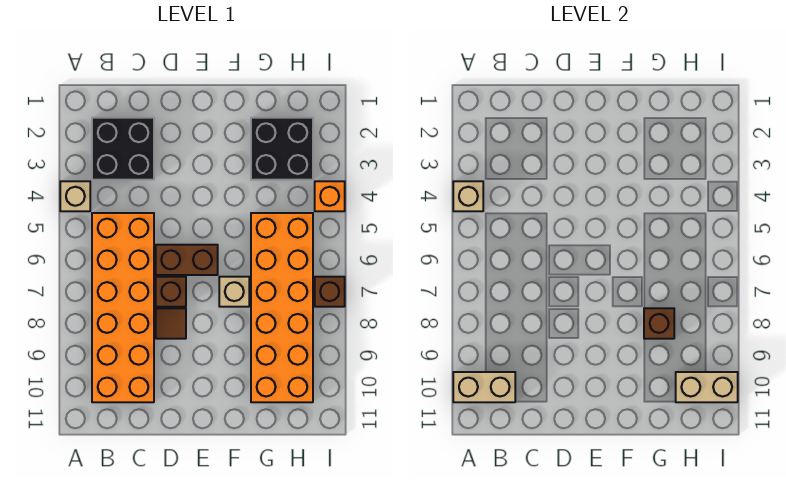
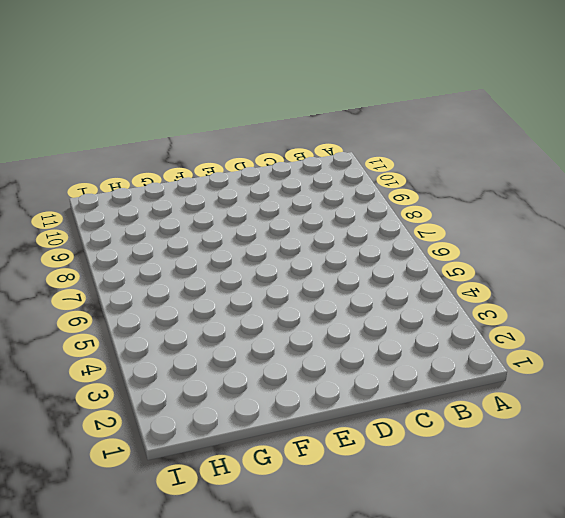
none -> tan brick A4 level 1
none -> black brick B2:C3 level 1
none -> orange brick B5:C10 level 1

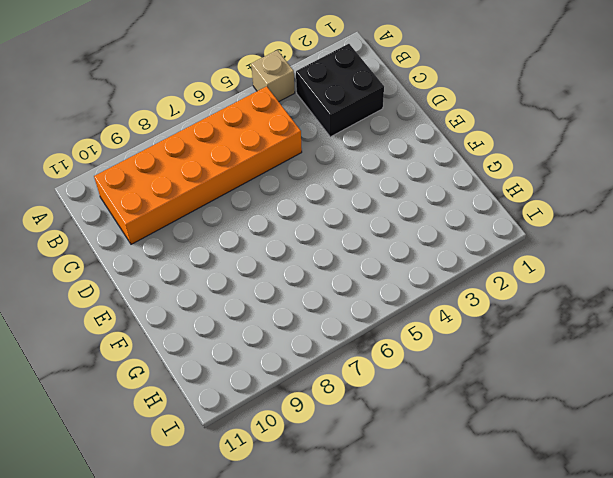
none -> brown brick D6:E6 level 1
none -> brown brick D7 level 1
none -> brown tile D8 level 1

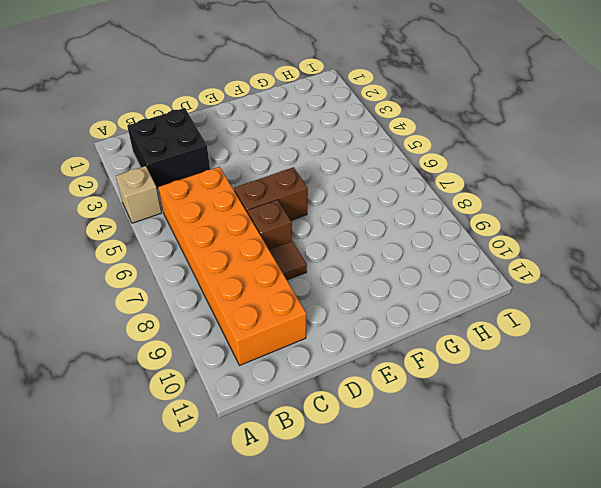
none -> tan brick F7 level 1
none -> black brick G2:H3 level 1
none -> orange brick G5:H10 level 1

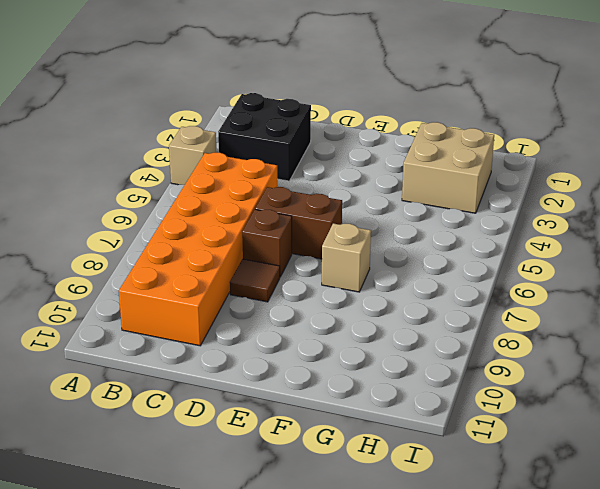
tan brick G2:H3 level 1 -> black brick G2:H3 level 1
none -> orange brick G5:H10 level 1
none -> orange brick I4 level 1
none -> brown brick I7 level 1

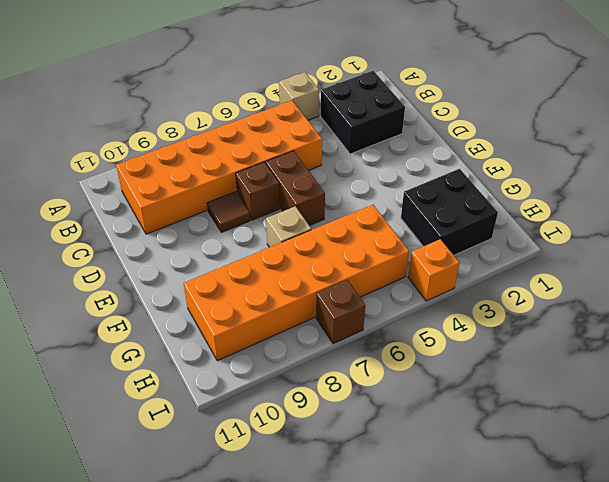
none -> tan brick A4 level 2
none -> tan brick A10:B10 level 2
none -> brown brick G8 level 2

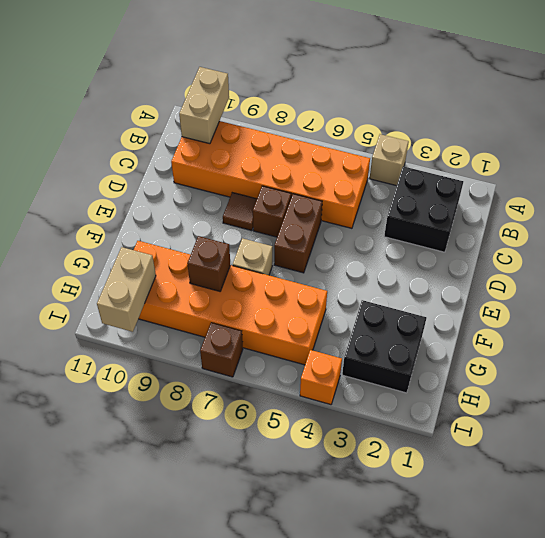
none -> tan brick A4 level 2

